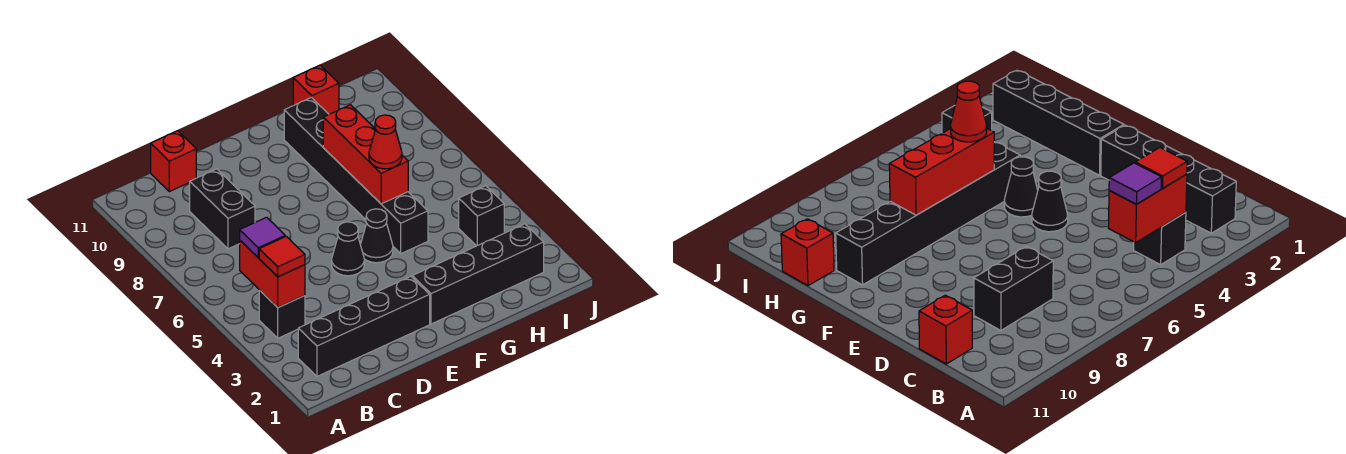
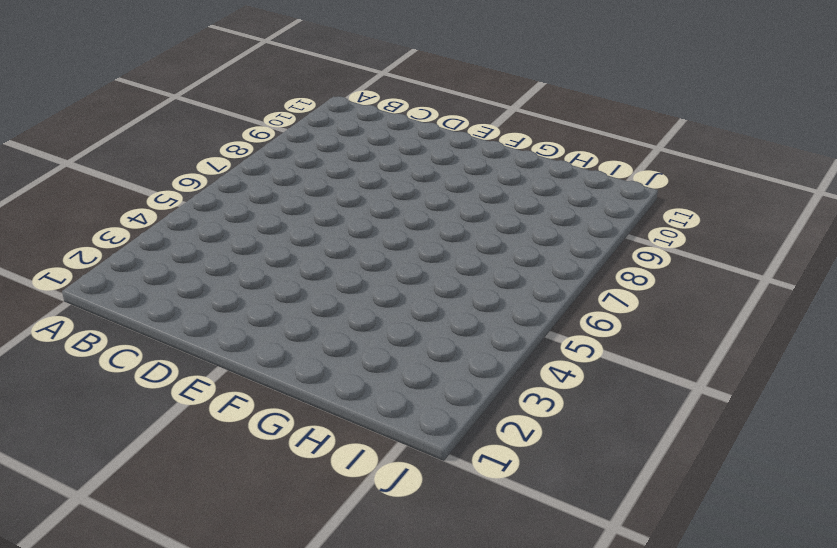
none -> black brick B2:E2 level 1
none -> black brick B4 level 1
none -> black brick C8:C9 level 1

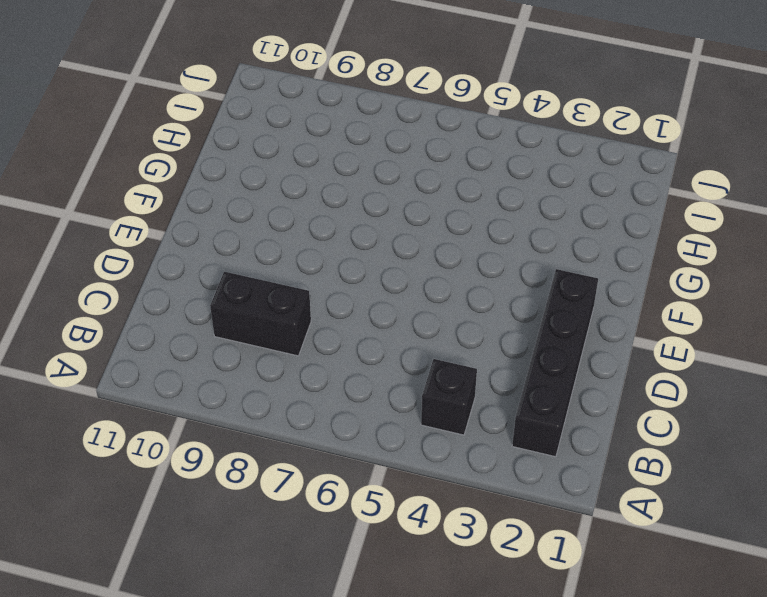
none -> red brick C11 level 1
none -> black cone E5 level 1
none -> black brick F2:I2 level 1

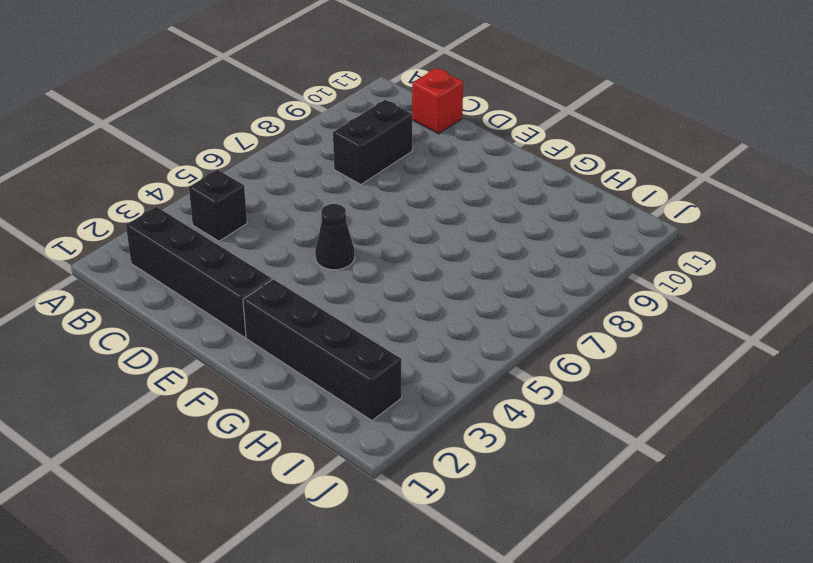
none -> black cone F5 level 1
none -> black brick G5:G10 level 1
none -> red brick H11 level 1

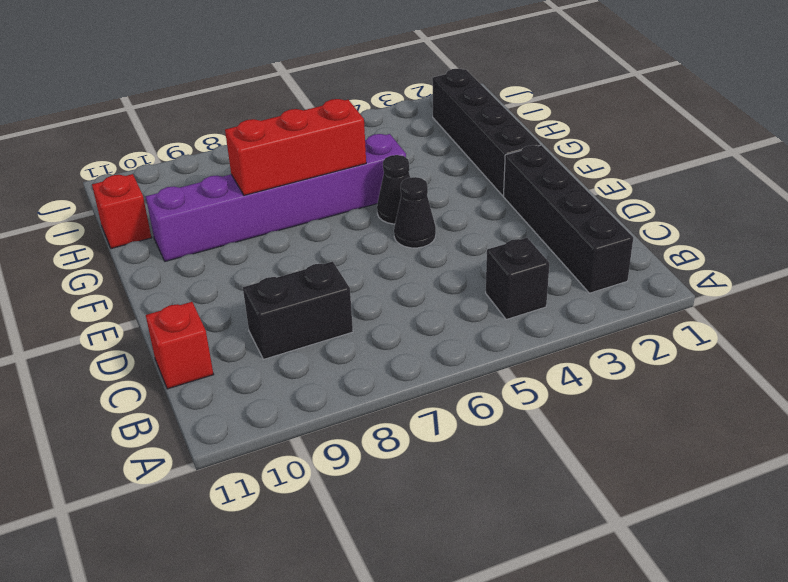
purple brick G5:G10 level 1 -> black brick G5:G10 level 1
none -> black brick I4 level 1
none -> red brick B4:B5 level 2
none -> red tile B4 level 3

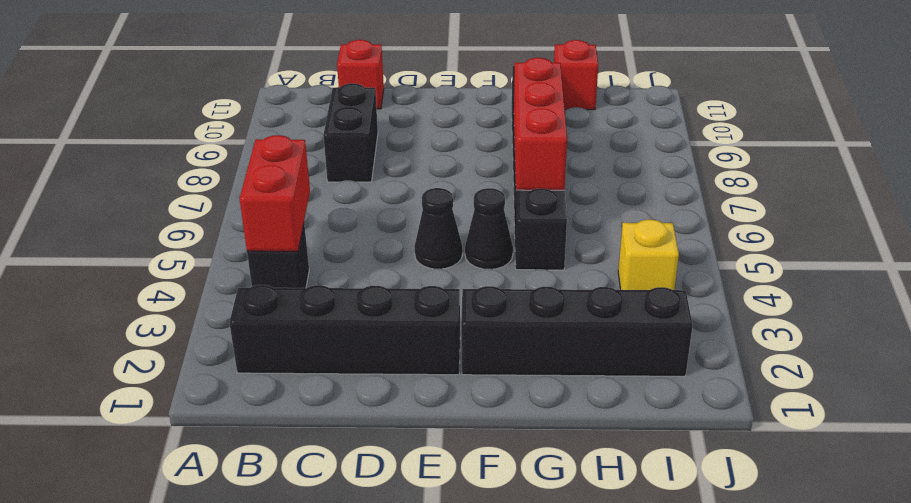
yellow brick I4 level 1 -> black brick I4 level 1
none -> red tile B4 level 3
none -> purple tile B5 level 3
none -> red cone G6 level 3

